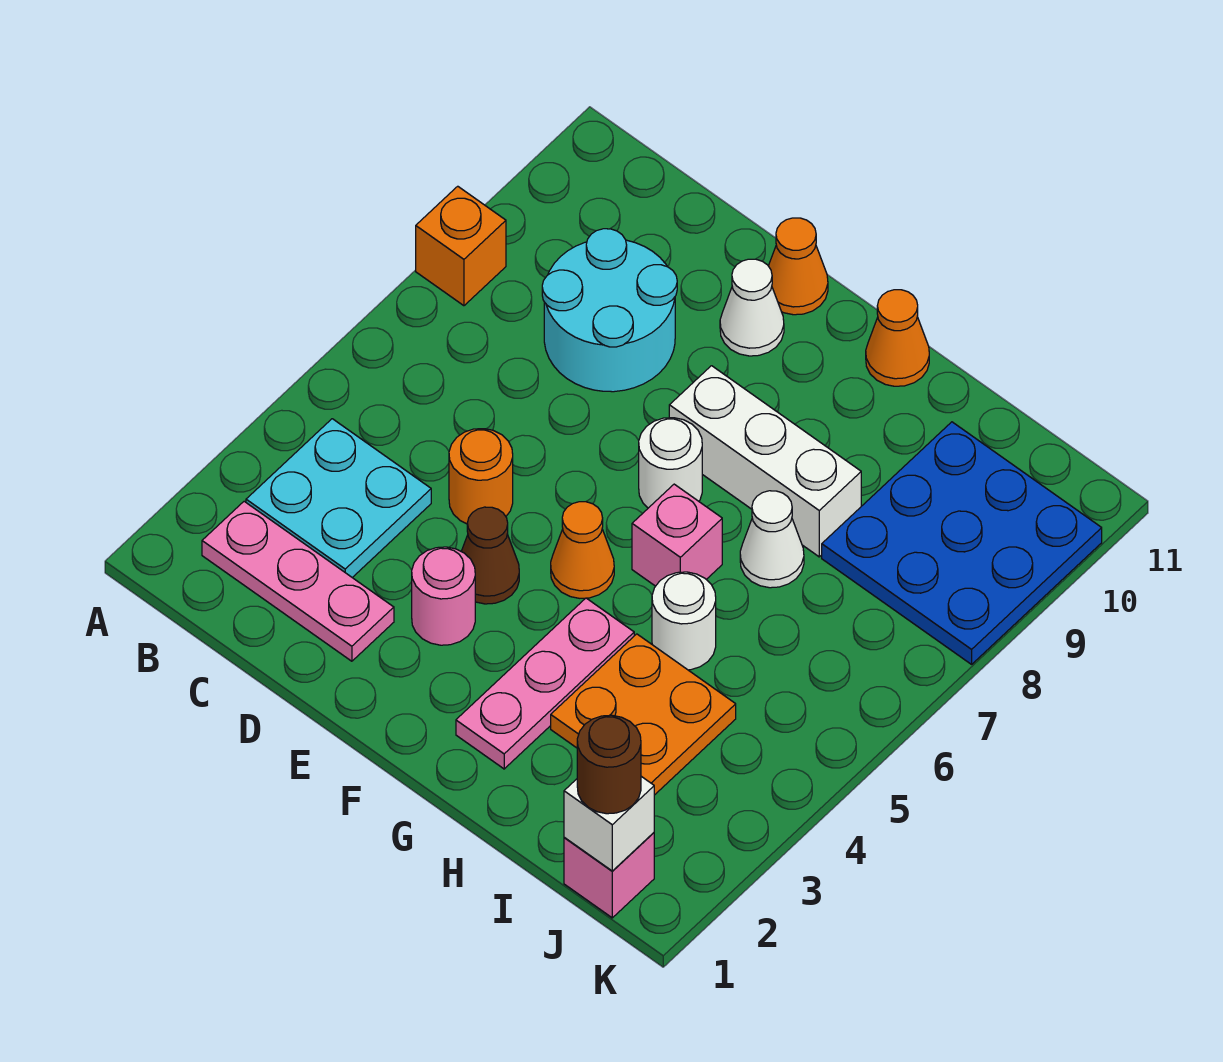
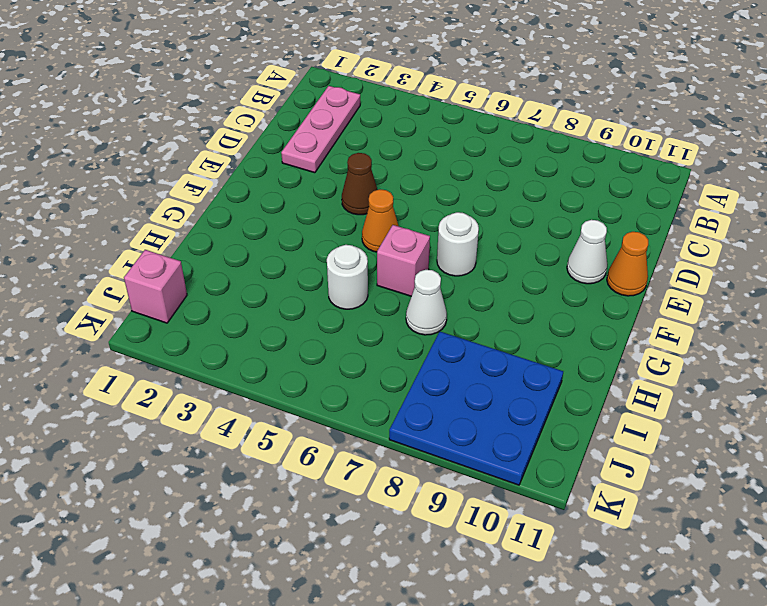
none -> orange brick A8 level 1
none -> cyan plate B3:C4 level 1
none -> cyan round brick C8:D9 level 1

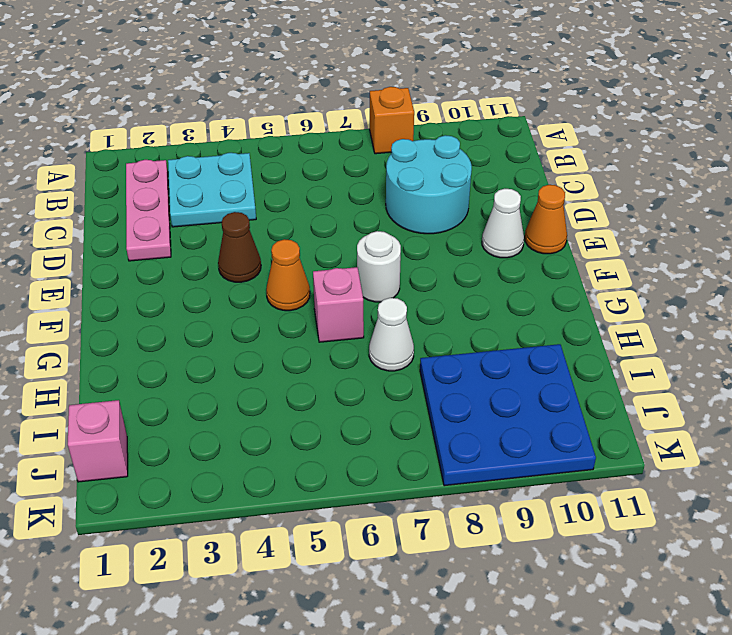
none -> orange round brick D5 level 1
none -> pink round brick E3 level 1
none -> white brick F8:H8 level 1

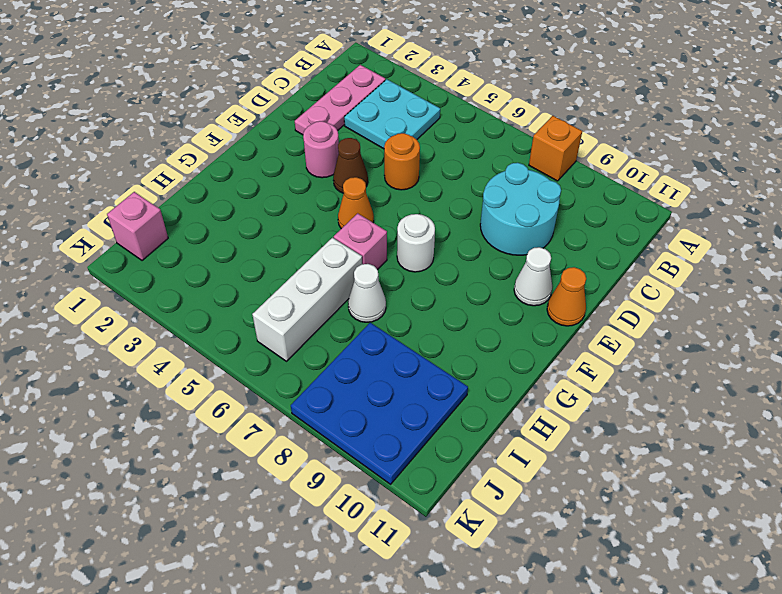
white brick H6:J6 level 1 -> white brick F8:H8 level 1
none -> pink plate G2:G4 level 1
none -> orange cone G11 level 1
none -> orange plate H3:I4 level 1

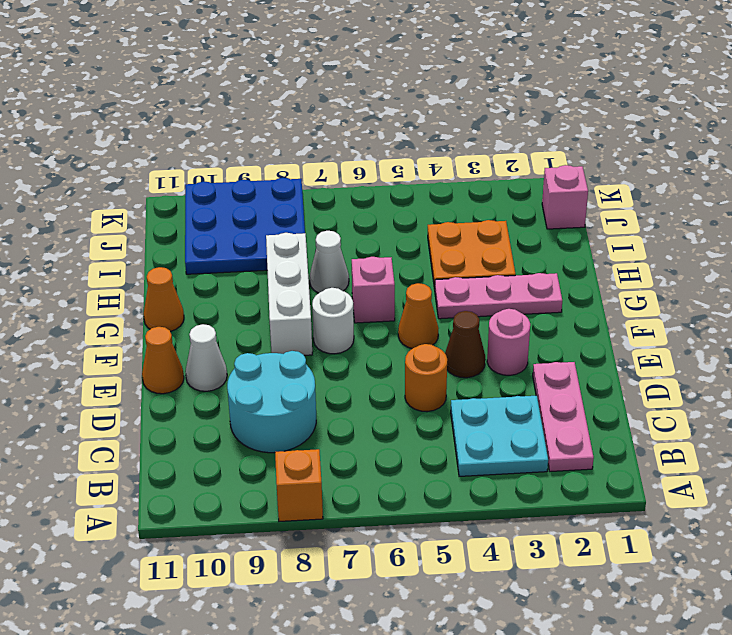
none -> white round brick H5 level 1
none -> white brick J1 level 2
none -> brown round brick J1 level 3

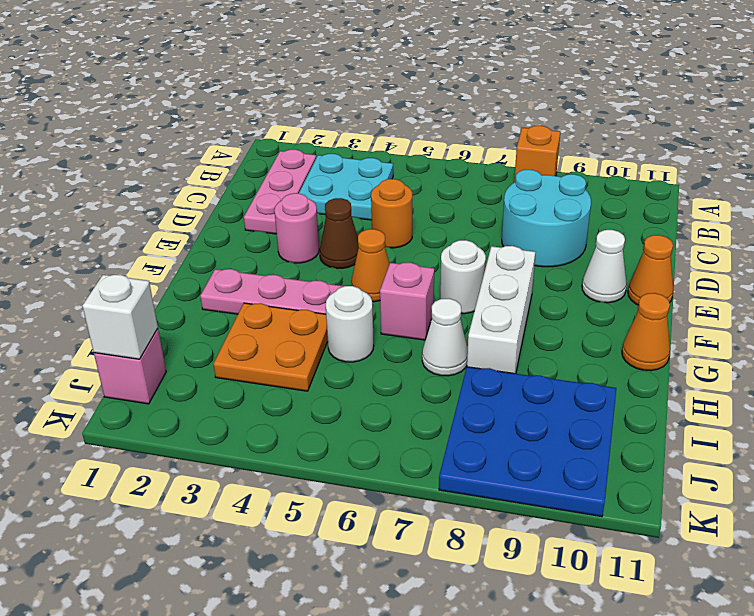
none -> brown round brick J1 level 3

